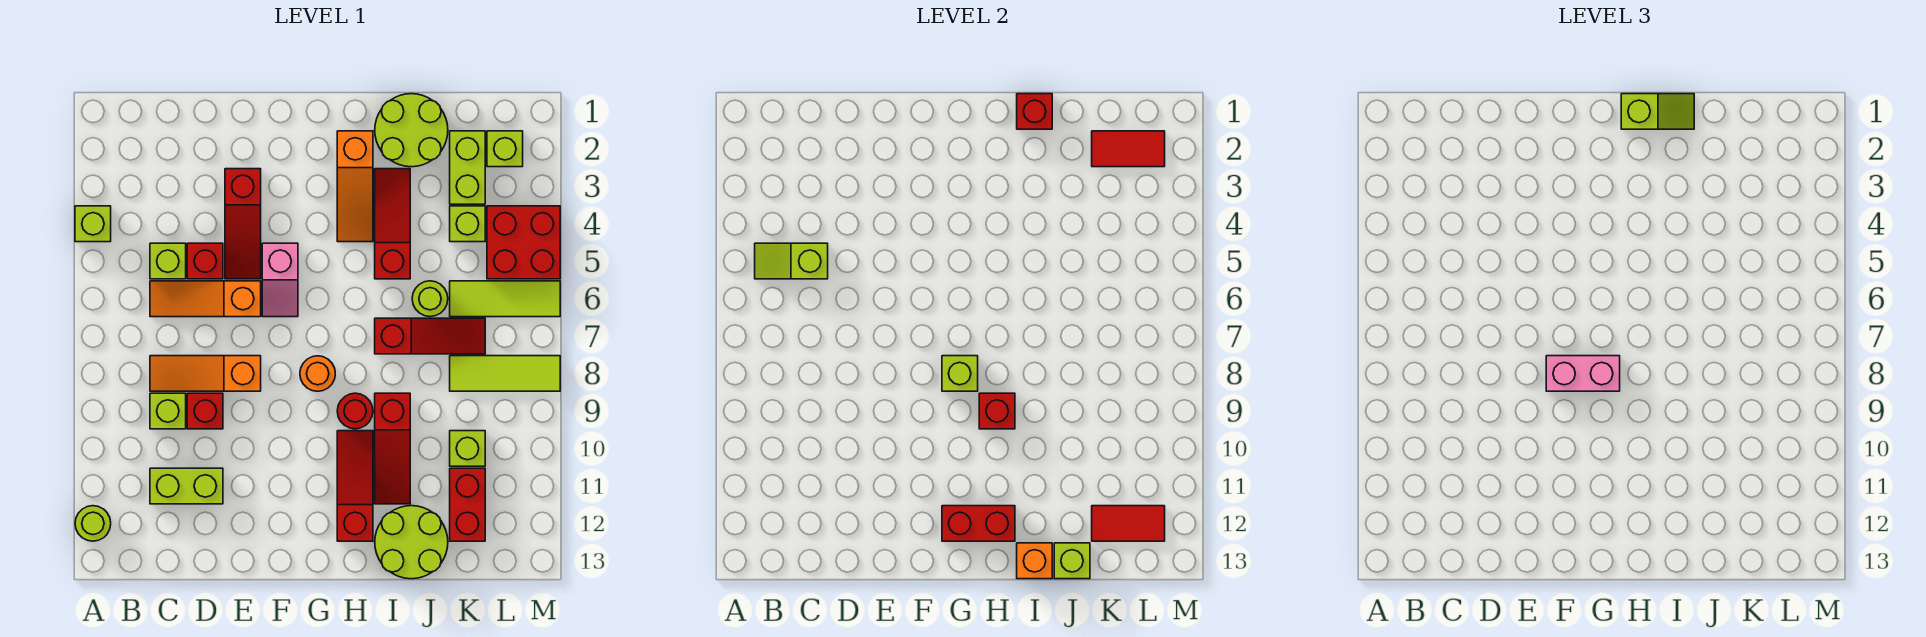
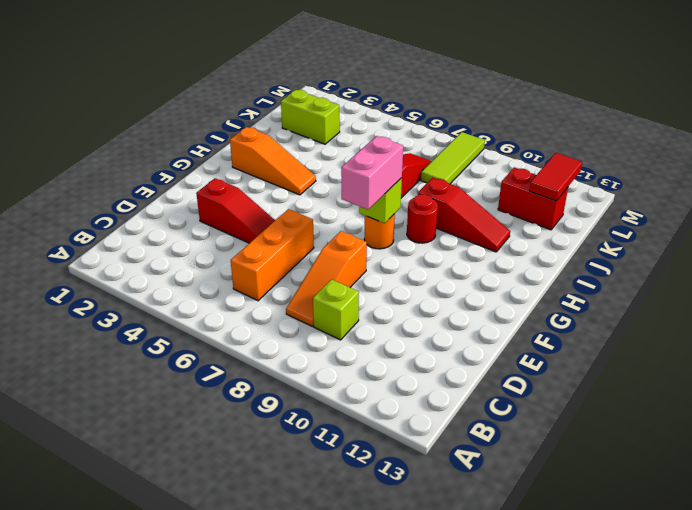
orange brick C6:E6 level 1 -> orange slope C6:E6 level 1 top E
none -> lime brick A4 level 1
none -> lime round brick A12 level 1
none -> lime brick C5 level 1
none -> lime brick C11:D11 level 1

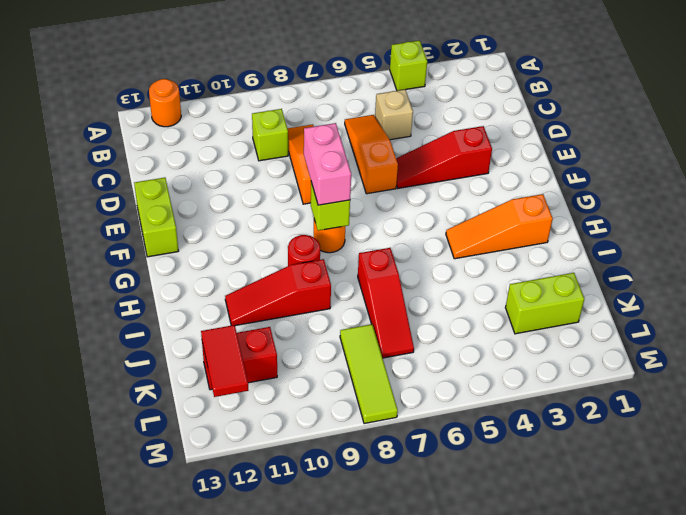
orange round brick A12 level 1 -> lime round brick A12 level 1
tan brick C5 level 1 -> lime brick C5 level 1
lime brick E13:F13 level 1 -> lime brick C11:D11 level 1
none -> red brick D5 level 1
none -> red brick D9 level 1
none -> pink slope F5:F6 level 1 top 5
none -> red slope H10:H12 level 1 top 12

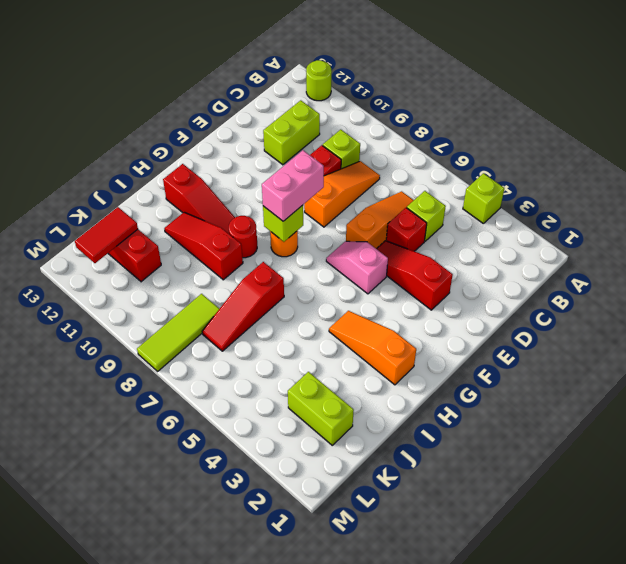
none -> lime round brick I1:J2 level 1
none -> red slope I3:I5 level 1 top 5
none -> lime round brick I12:J13 level 1
none -> lime round brick J6 level 1

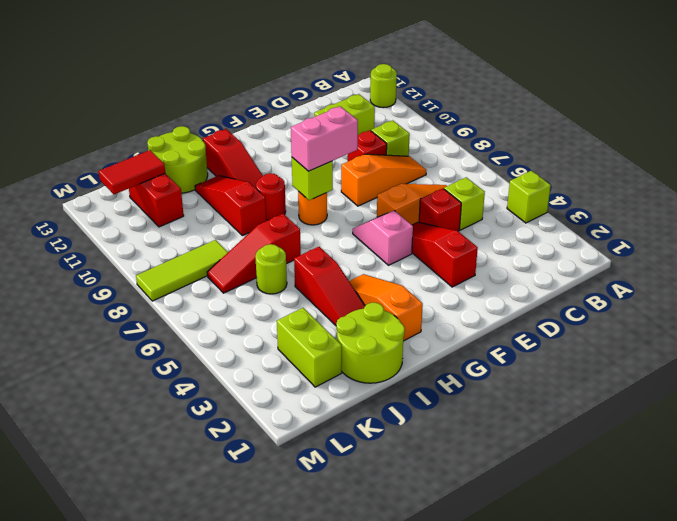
none -> lime brick K4 level 1
none -> lime tile K6:M6 level 1
none -> lime brick K10 level 1
none -> lime brick L2 level 1

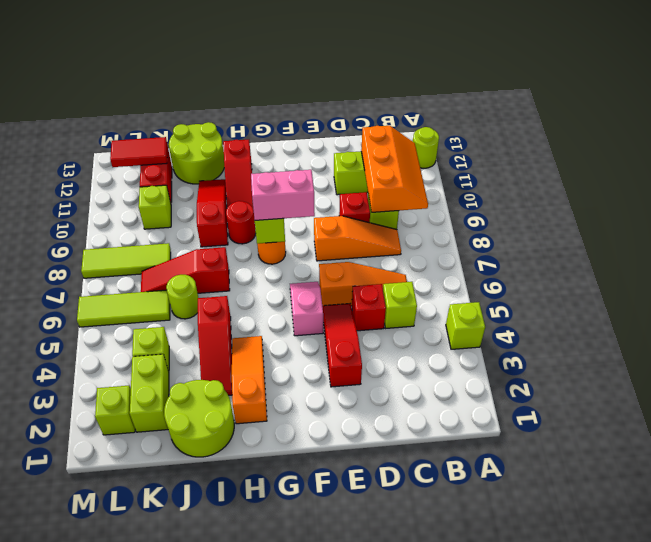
orange slope B9:C11 level 2 top C -> none
none -> red brick L4:M5 level 1
none -> lime slope B5:C5 level 2 top C
none -> red brick G12:H12 level 2
none -> red brick H9 level 2

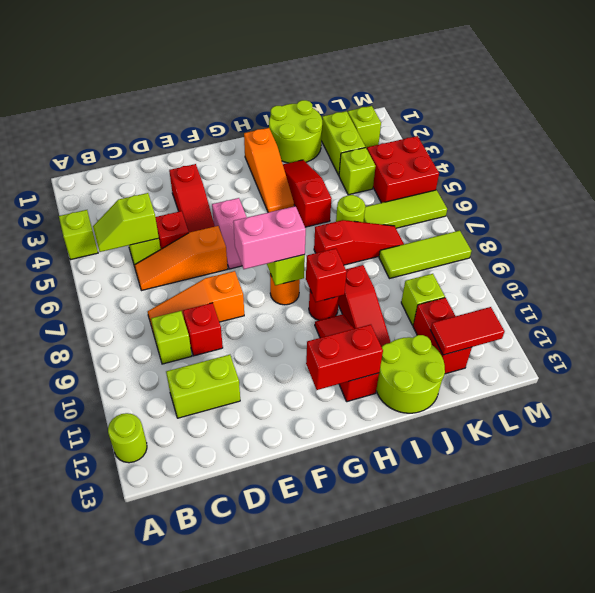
none -> red brick I1 level 2
none -> orange brick I13 level 2
none -> lime brick J13 level 2
none -> red tile K2:L2 level 2

